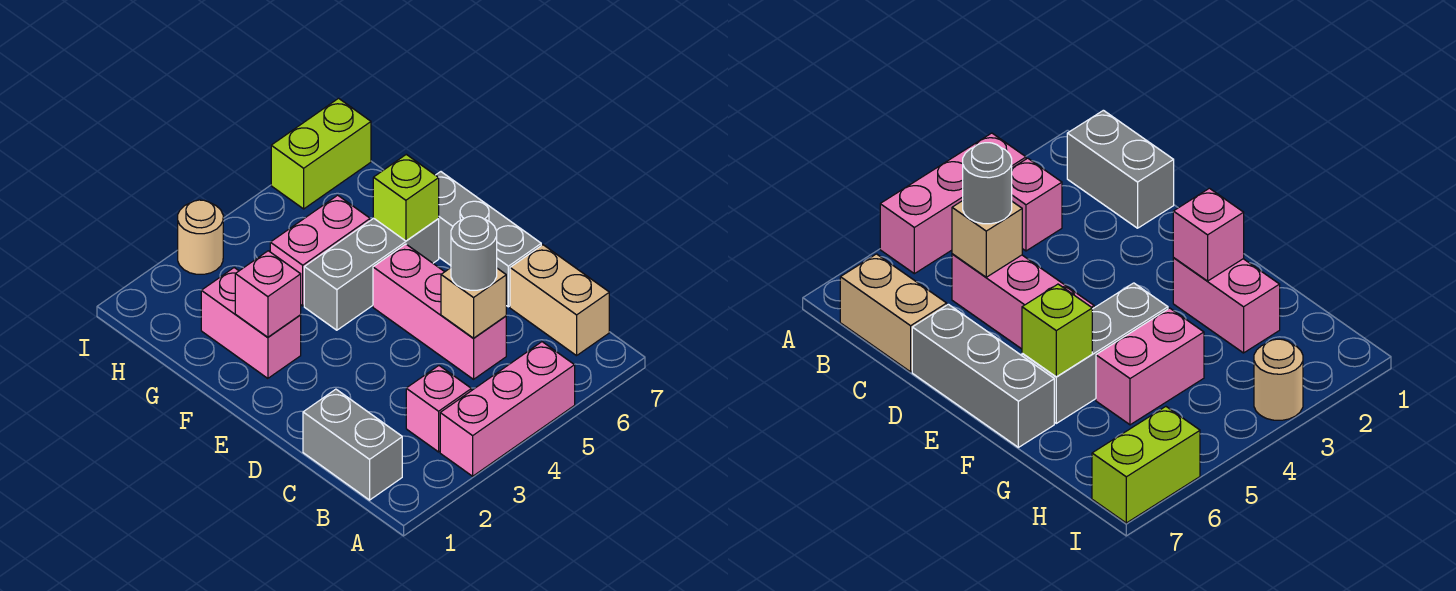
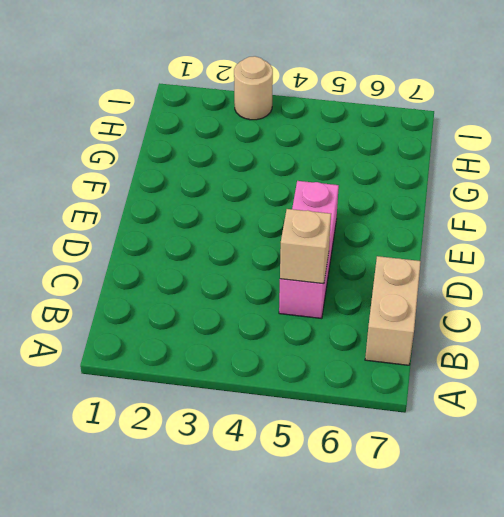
none -> pink brick A3:A5 level 1
none -> grey brick B1:C1 level 1
none -> pink brick B3 level 1

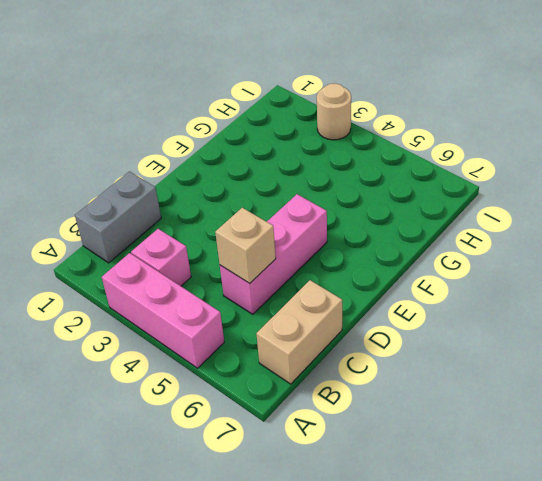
none -> grey brick D7:F7 level 1
none -> pink brick F2:G2 level 1
none -> grey brick F4:F6 level 1

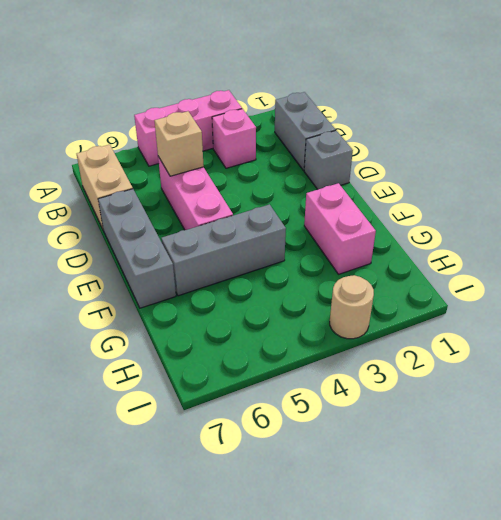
grey brick D1 level 1 -> none
none -> pink brick G4:G5 level 1
none -> lime brick I6:I7 level 1
none -> pink brick F2 level 2

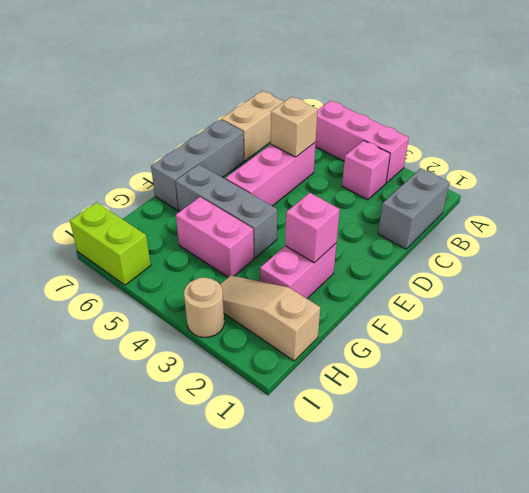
tan slope H1:H3 level 1 top 1 -> none
none -> lime brick F6 level 2
none -> grey round brick C5 level 3

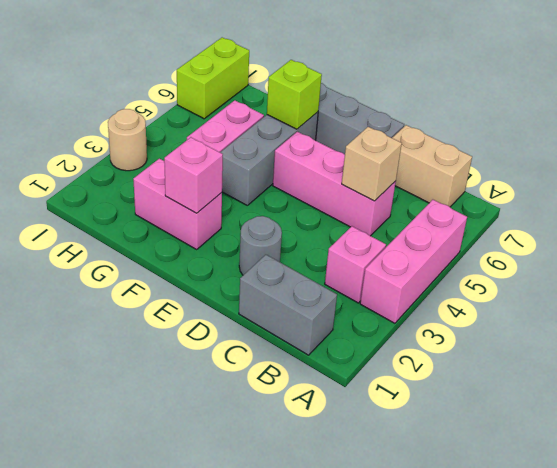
grey round brick D2 level 1 -> grey round brick C5 level 3

